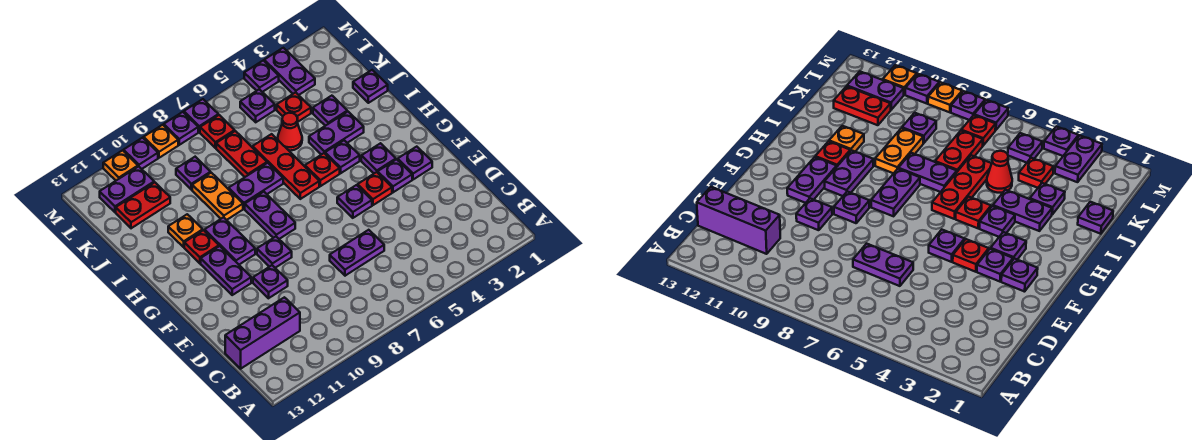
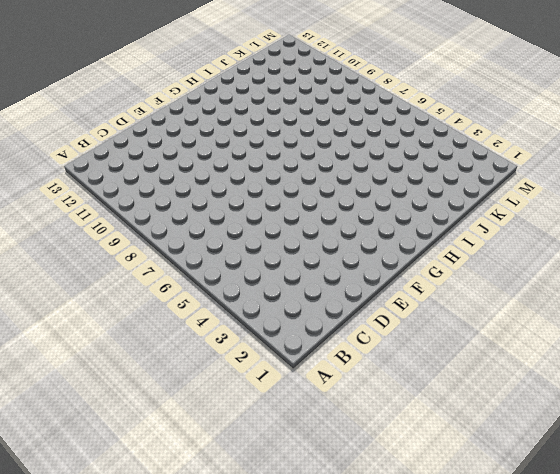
none -> purple brick C11:C13 level 1
none -> purple plate D6:D7 level 1
none -> purple plate E10 level 1
none -> purple plate F2 level 1

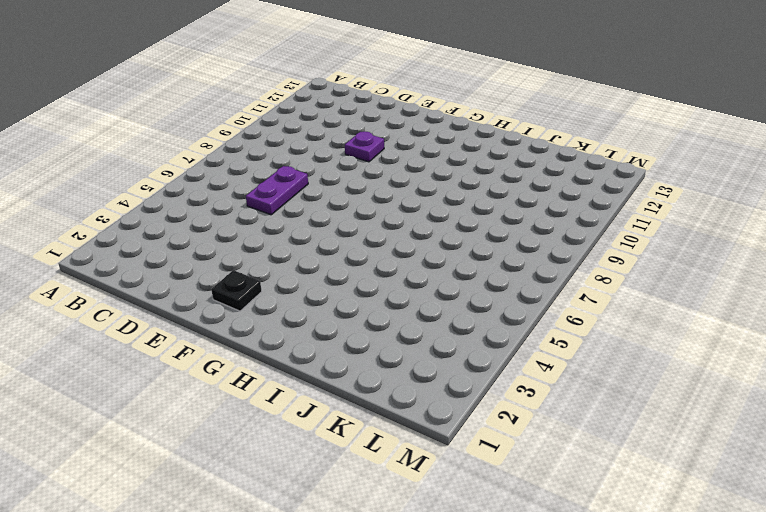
black plate F2 level 1 -> purple plate F2 level 1
none -> purple brick C11:C13 level 1
none -> purple plate F3 level 1
none -> red plate F4 level 1
none -> purple plate F5 level 1

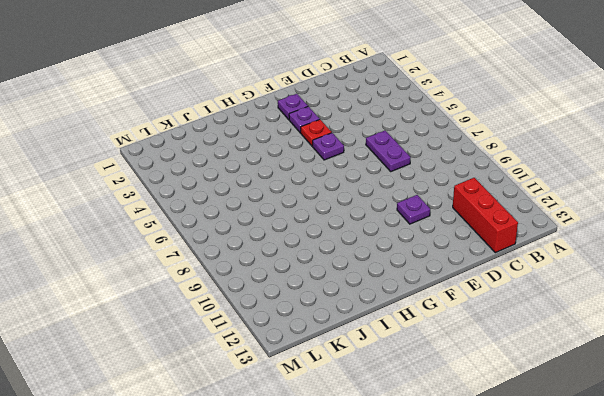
red brick C11:C13 level 1 -> purple brick C11:C13 level 1
none -> purple plate F9 level 1
none -> purple plate F11:G11 level 1
none -> purple plate G3 level 1
none -> purple plate G8:H8 level 1

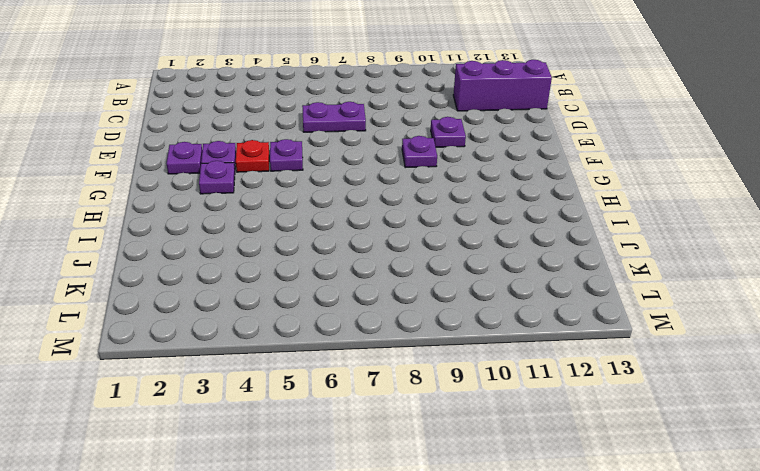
none -> purple plate F11:G11 level 1
none -> purple plate G8:H8 level 1
none -> purple plate G10:H10 level 1
none -> purple plate H4 level 1

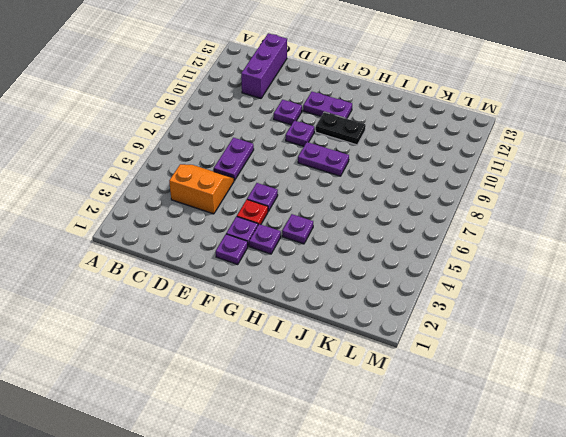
orange slope C4:D5 level 1 top 4 -> none
black plate G10:H10 level 1 -> purple plate G10:H10 level 1
none -> red plate H5 level 1
none -> red plate H6:J6 level 1
none -> red plate H11 level 1
none -> purple plate I3:I4 level 1

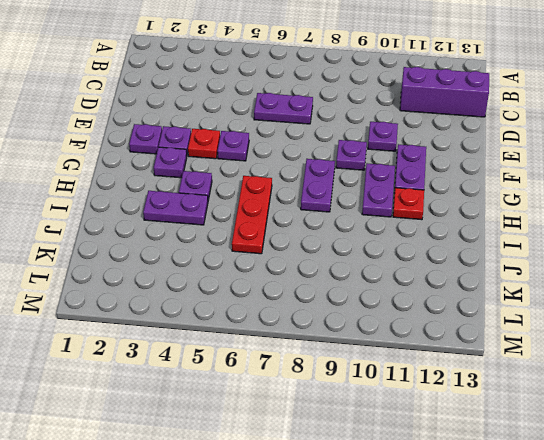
none -> red plate H5 level 1
none -> purple plate I7:I8 level 1
none -> orange plate I9:J9 level 1
none -> orange plate I11 level 1

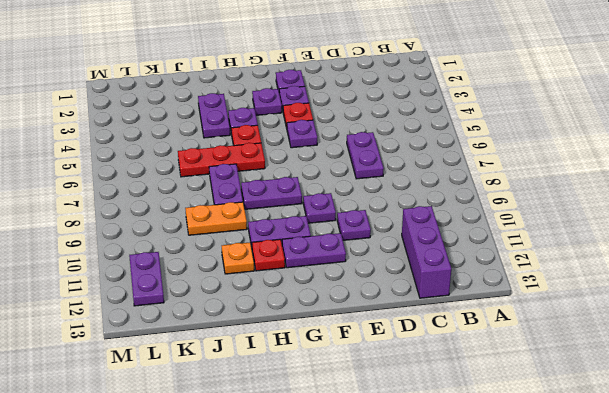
none -> purple plate J1 level 1
none -> purple plate J3 level 1
none -> red cone J5 level 1
none -> red plate J7:K7 level 1

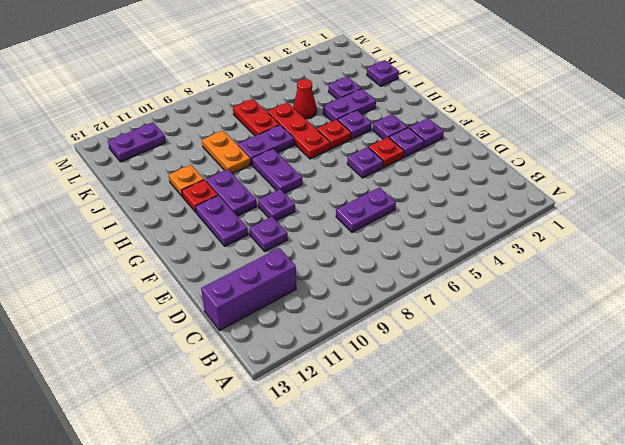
none -> red plate K4 level 1
none -> purple plate K9 level 1
none -> red plate K11:K12 level 1
none -> purple plate L3:M3 level 1

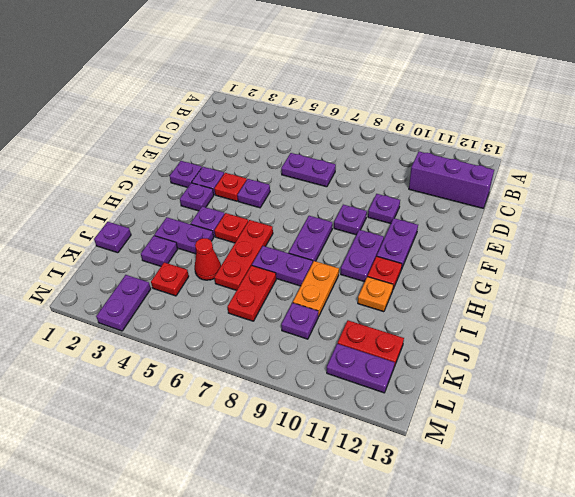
none -> purple plate L5 level 1
none -> red plate L7 level 1
none -> purple plate M4 level 1
none -> purple plate M7 level 1

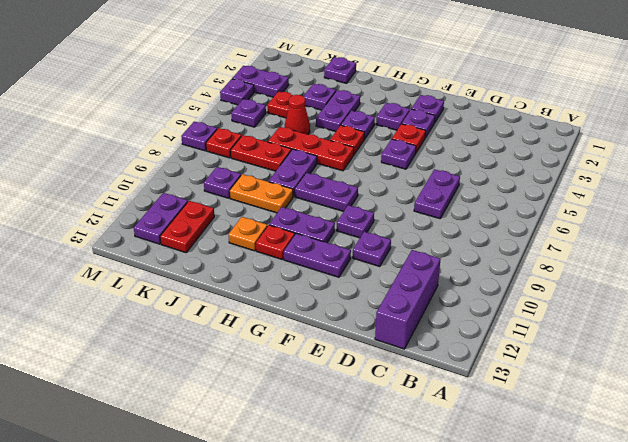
none -> purple plate M8 level 1
none -> orange plate M9 level 1
none -> purple plate M10 level 1
none -> orange plate M11 level 1

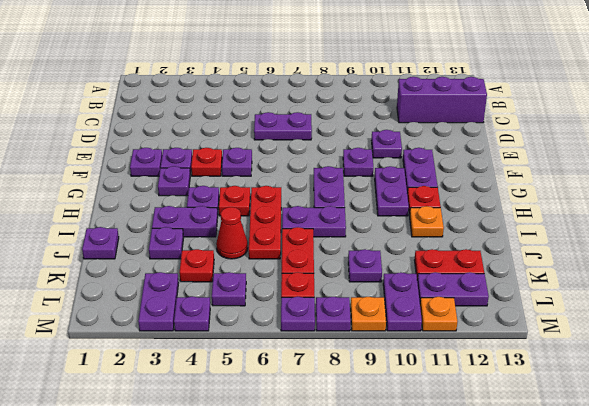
purple plate L10:M10 level 1 -> purple plate M10 level 1
none -> orange plate I9:J9 level 1

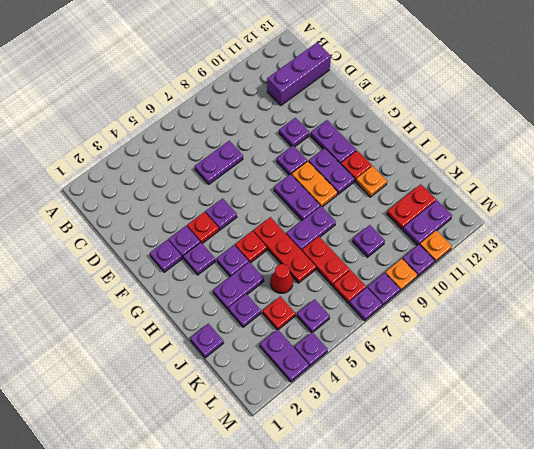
orange plate G9:H9 level 1 -> orange plate I9:J9 level 1

